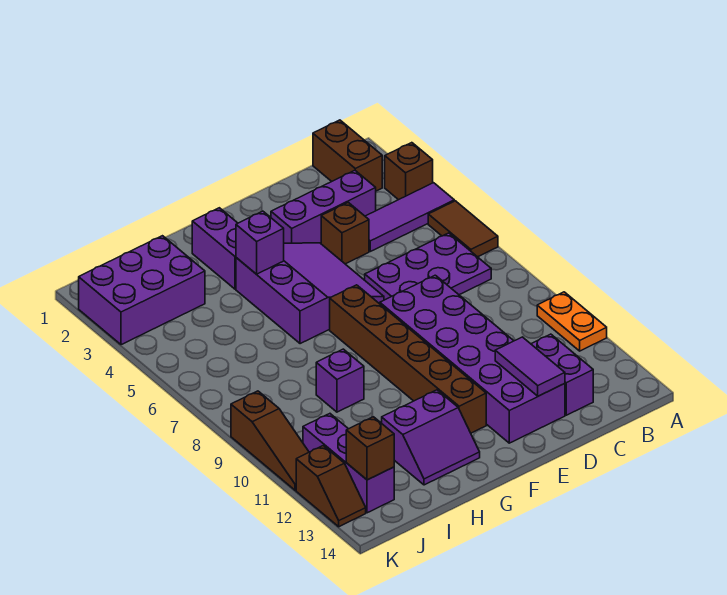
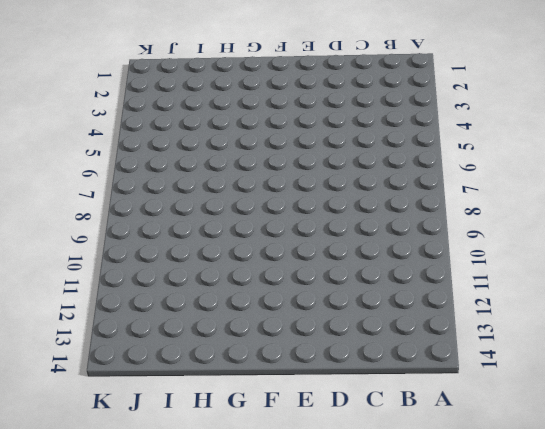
none -> brown brick A3 level 1
none -> purple tile A4:C4 level 1
none -> brown tile A5:A6 level 1

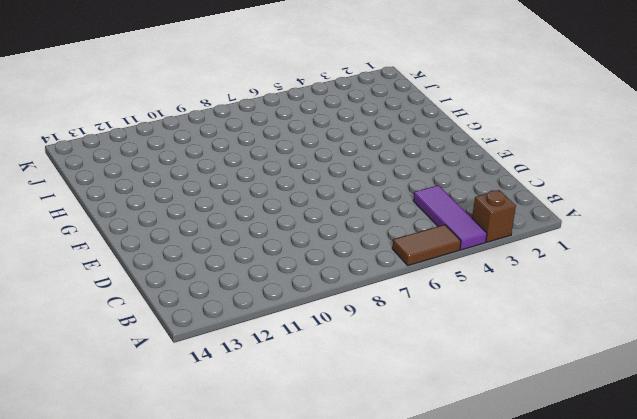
none -> orange plate A10:A11 level 1
none -> brown brick B1:B2 level 1
none -> purple plate B6:D7 level 1

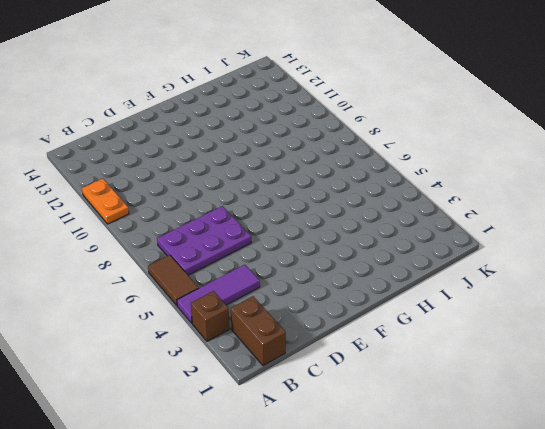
none -> purple brick C3:E3 level 1
none -> purple brick C12:C13 level 1
none -> brown brick D4 level 1

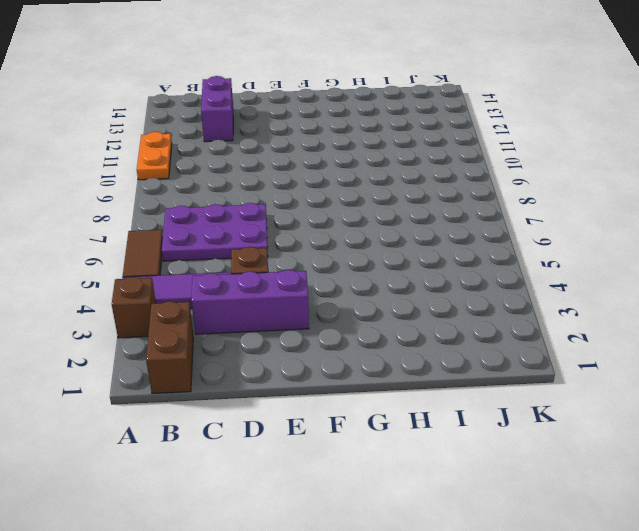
none -> purple brick D8:E13 level 1
none -> purple slope E4:G6 level 1 top G
none -> brown brick F7:F12 level 1

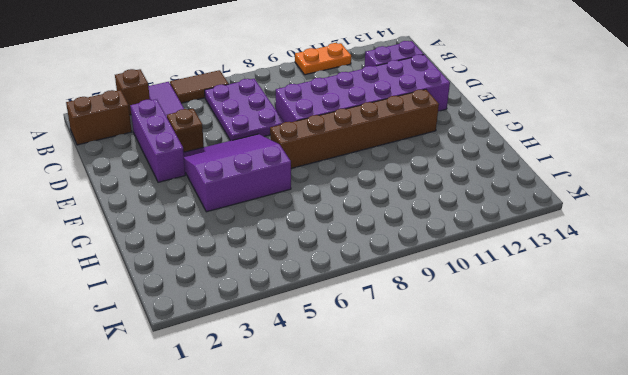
none -> purple brick G2:G3 level 1
none -> purple slope G12:H13 level 1 top 12
none -> purple brick H9 level 1

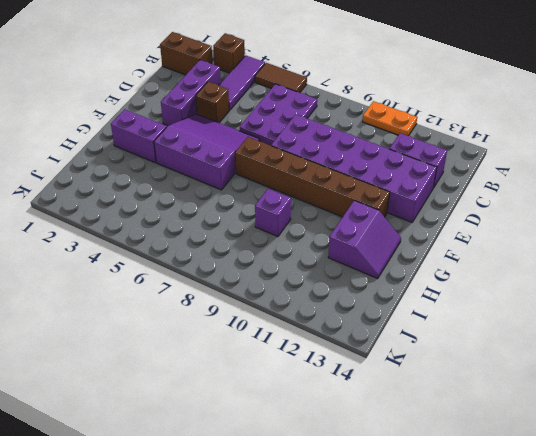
none -> purple brick I2:K3 level 1
none -> purple brick J11:J13 level 1
none -> brown slope K9:K11 level 1 top 9

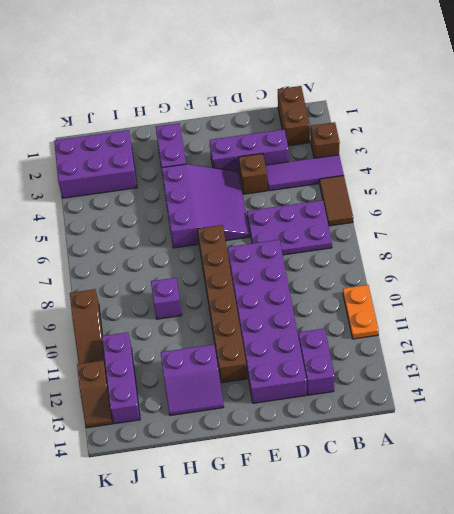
none -> purple tile D12:D13 level 2
none -> purple brick G4 level 2
none -> brown brick J13 level 2

